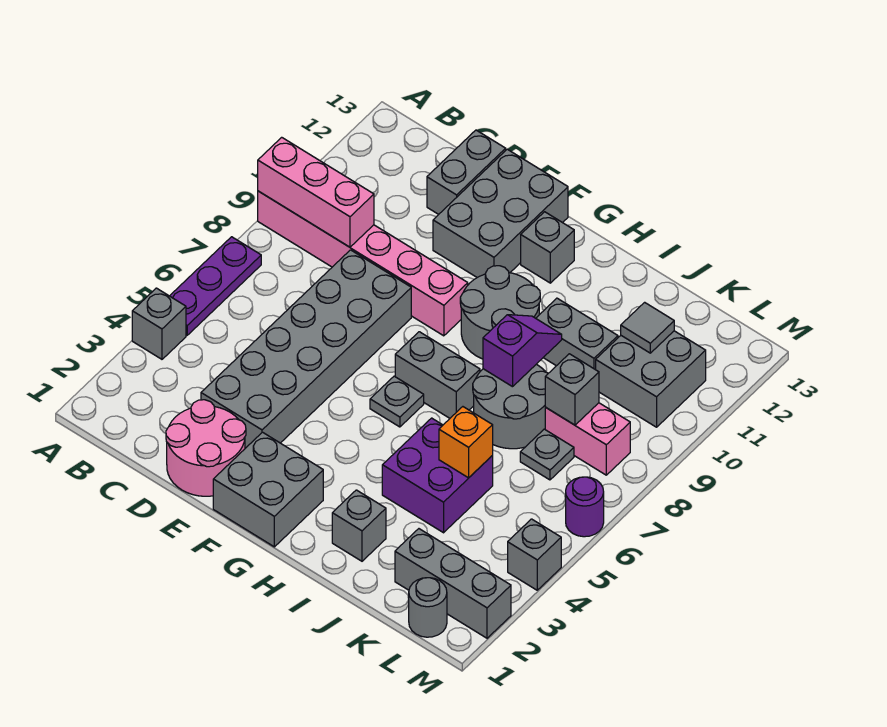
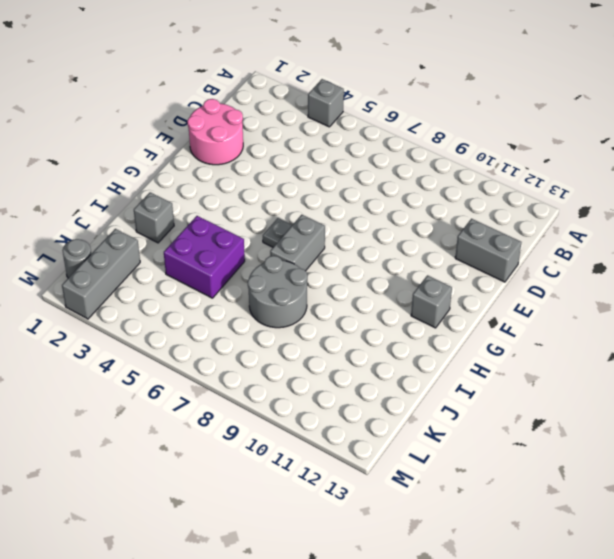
none -> purple plate A5:A7 level 1
none -> pink brick A9:F9 level 1
none -> grey brick D3:E8 level 1

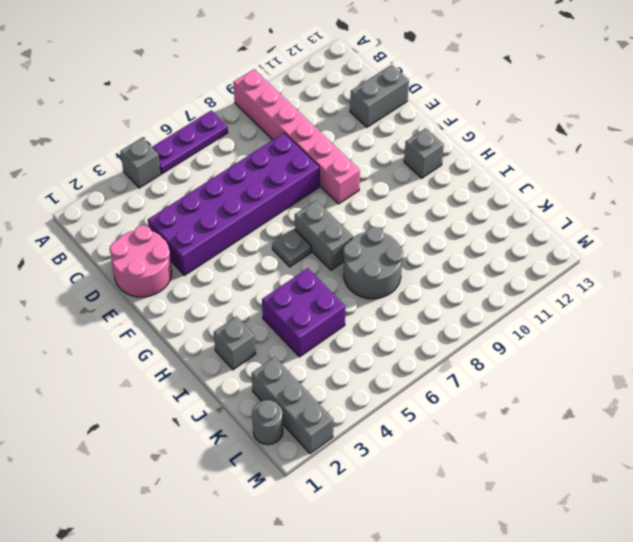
purple brick D3:E8 level 1 -> grey brick D3:E8 level 1
none -> grey brick E11:F13 level 1
none -> grey brick F1:G2 level 1
none -> grey round brick G9:H10 level 1

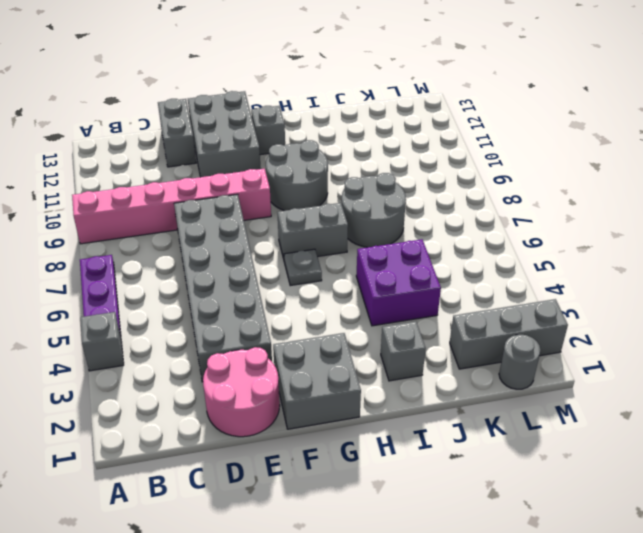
none -> grey brick I10:J10 level 1
none -> grey plate K7 level 1
none -> pink brick K8:L8 level 1

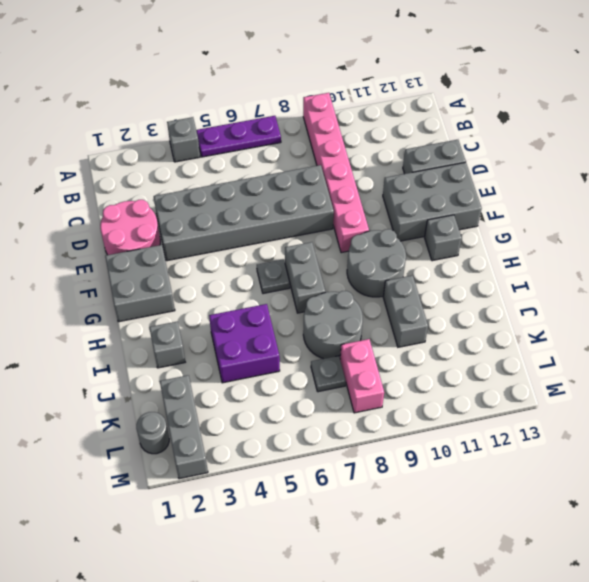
none -> grey brick K10:L11 level 1
none -> grey brick M4 level 1
none -> purple round brick M6 level 1

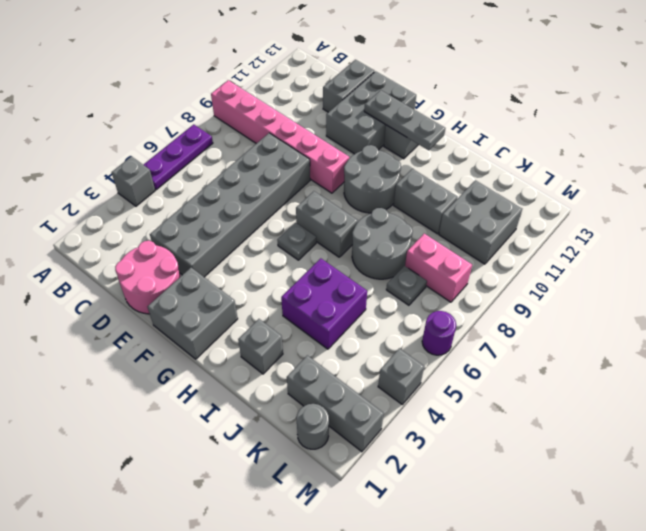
grey plate F12:H12 level 2 -> none
none -> pink brick A9:C9 level 2
none -> purple slope I8:I9 level 2 top 8
none -> orange brick J5 level 2

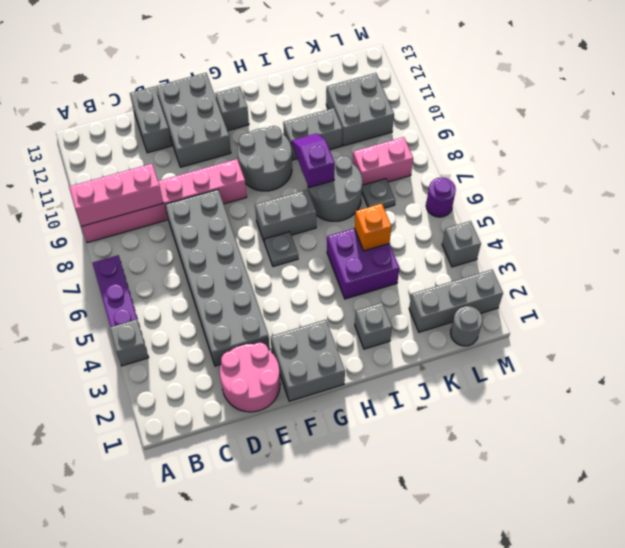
none -> grey brick K8 level 2
none -> grey tile K11 level 2

